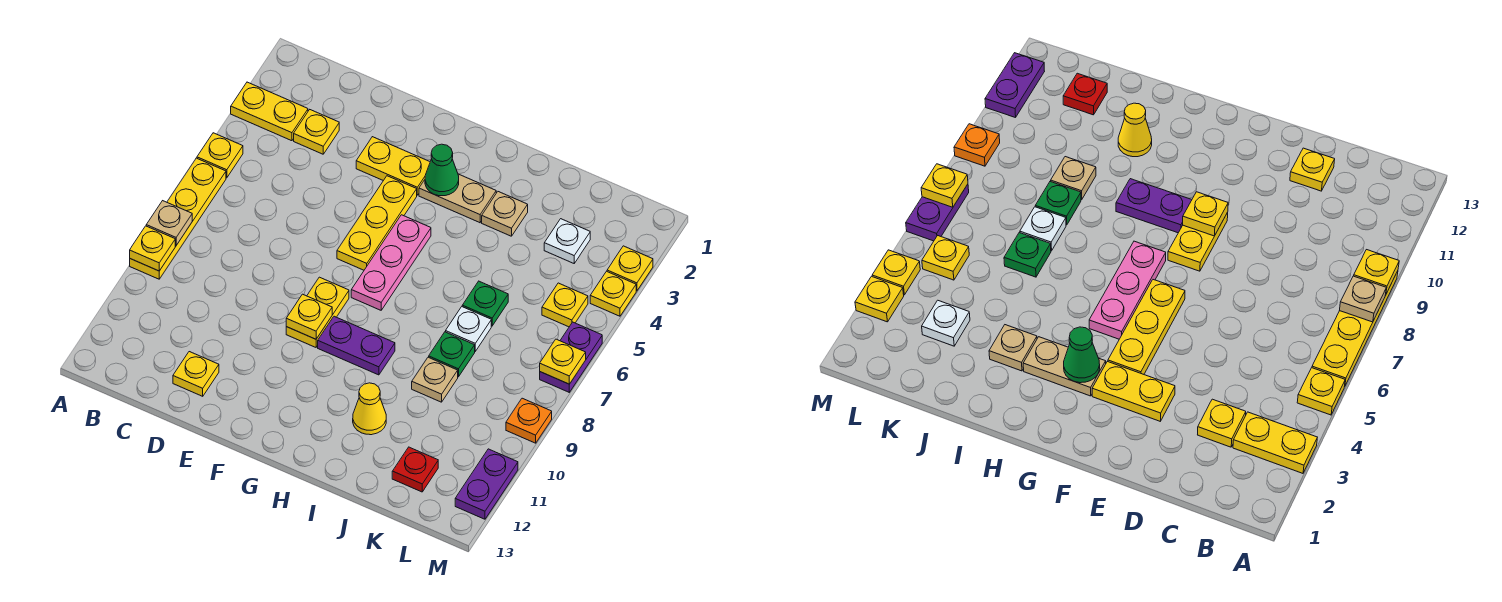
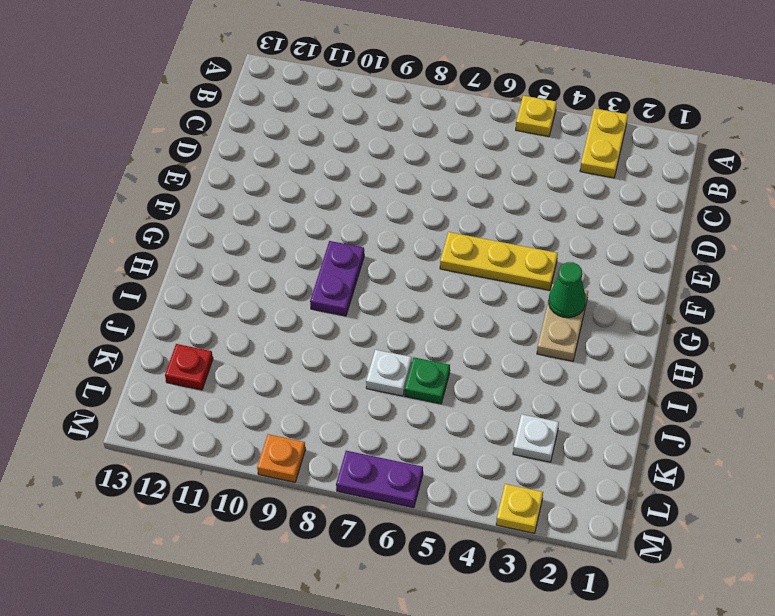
none -> yellow plate A6:A9 level 1
none -> yellow plate C3 level 1
none -> yellow plate D12 level 1
none -> yellow plate E3:F3 level 1

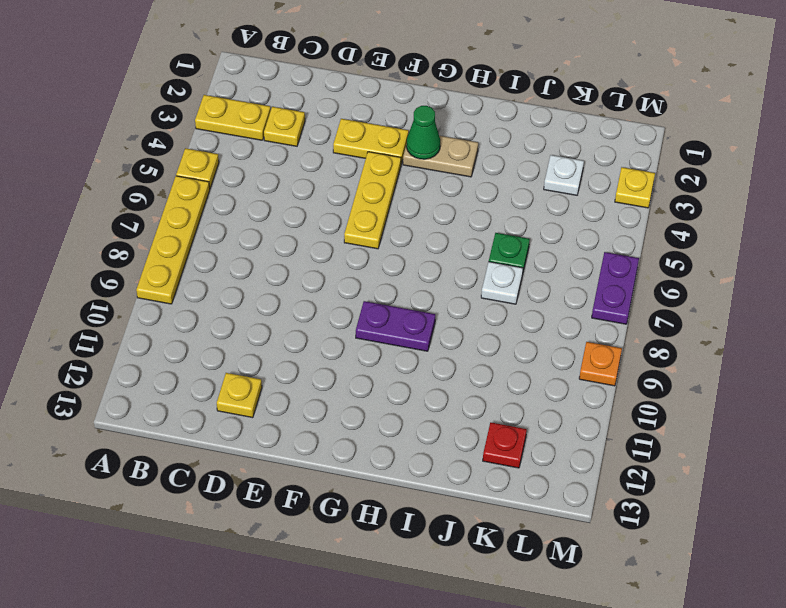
none -> yellow plate F8:F9 level 1
none -> pink plate G5:G7 level 1
none -> tan plate I3 level 1
none -> yellow cone I11 level 1

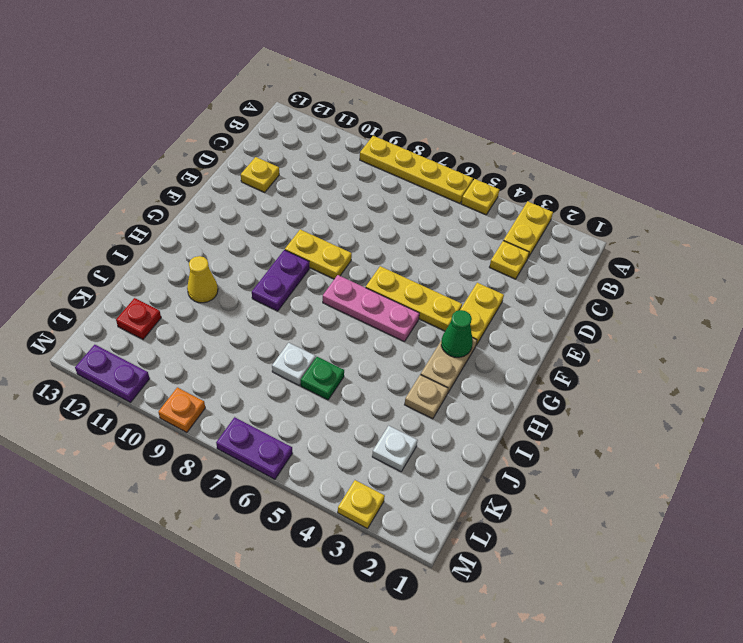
none -> green plate J8 level 1
none -> tan plate J9 level 1
none -> yellow plate L5 level 1
none -> yellow plate M4 level 1

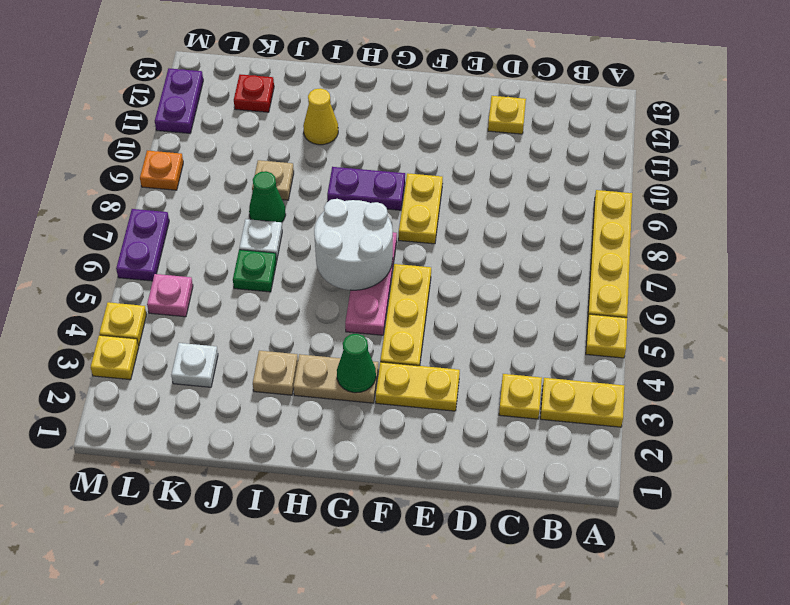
white round brick G6:H7 level 2 -> none
green cone J8 level 1 -> green plate J8 level 1
pink plate L5 level 1 -> yellow plate L5 level 1
none -> tan plate A8 level 2
none -> yellow plate A9 level 2
none -> yellow plate F9 level 2
none -> yellow plate M7 level 2

